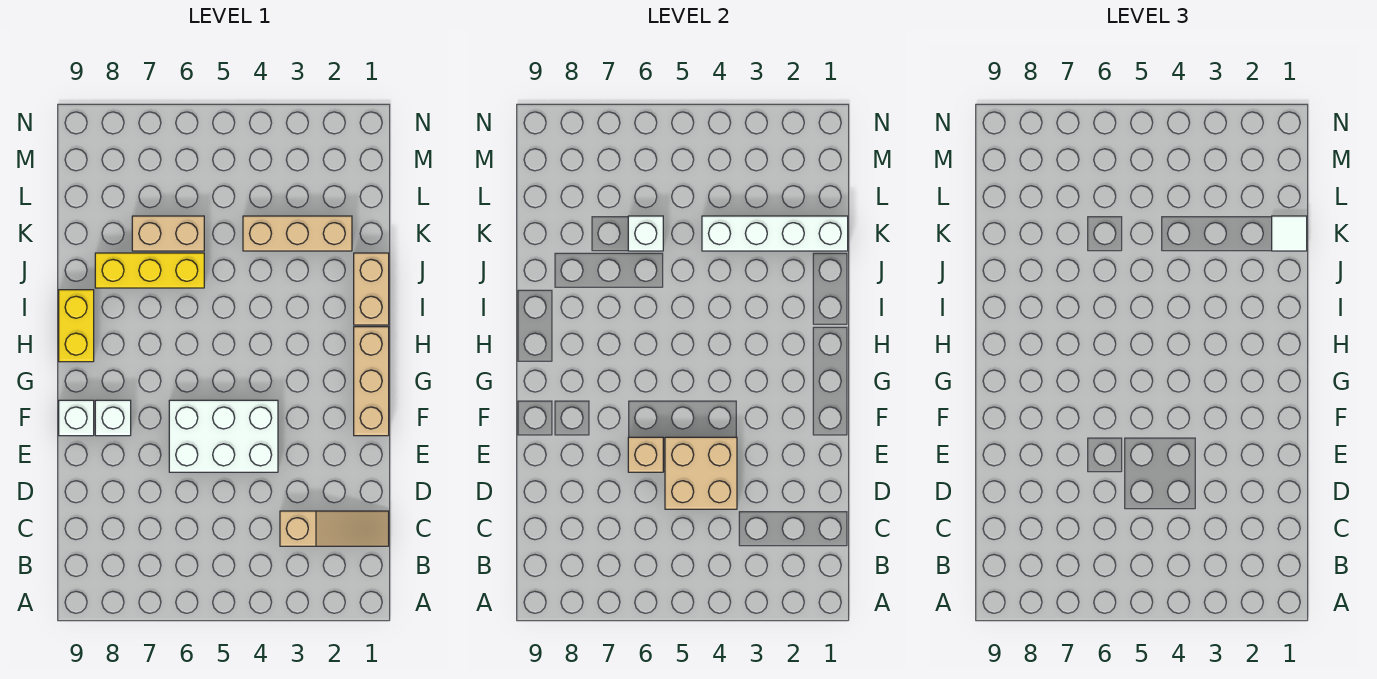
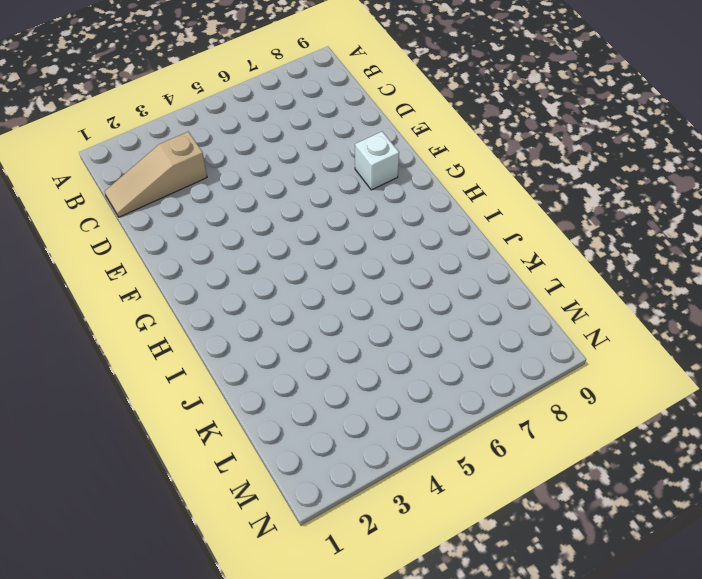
none -> white brick E4:F6 level 1
none -> tan brick F1:H1 level 1
none -> white brick F9 level 1

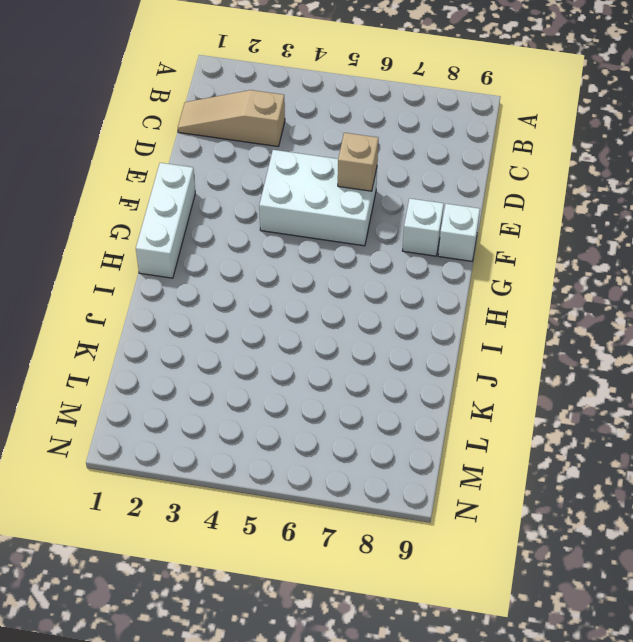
white brick F1:H1 level 1 -> tan brick F1:H1 level 1
none -> yellow brick H9:I9 level 1
none -> tan brick I1:J1 level 1
none -> yellow brick J6:J8 level 1

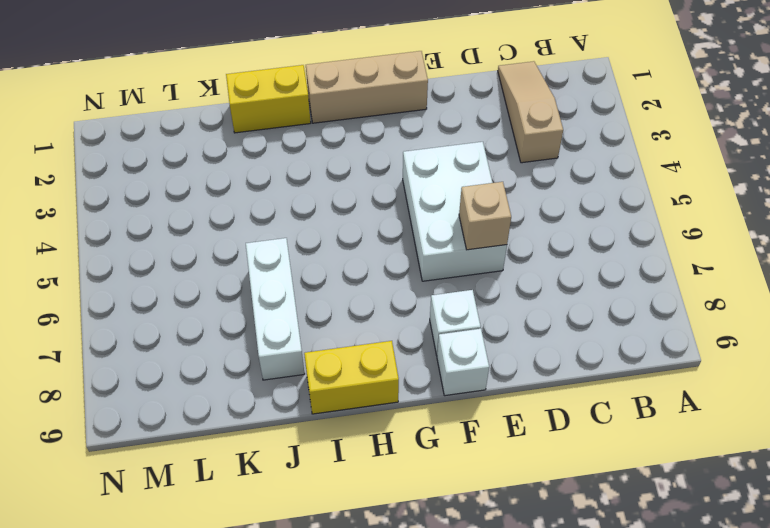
yellow brick I1:J1 level 1 -> tan brick I1:J1 level 1
white brick J6:J8 level 1 -> yellow brick J6:J8 level 1
none -> tan brick K2:K4 level 1
none -> tan brick K6:K7 level 1
none -> tan brick D4:E5 level 2

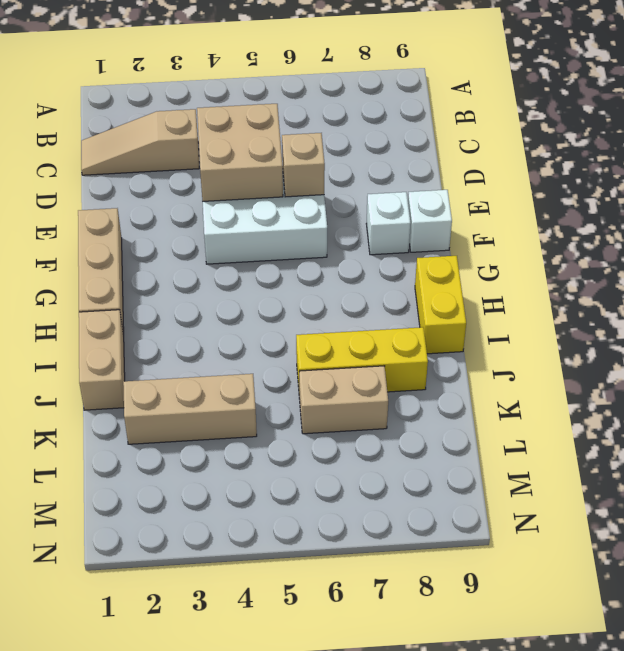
none -> white brick K1:K4 level 2
none -> white brick K6 level 2
none -> white tile K1 level 3

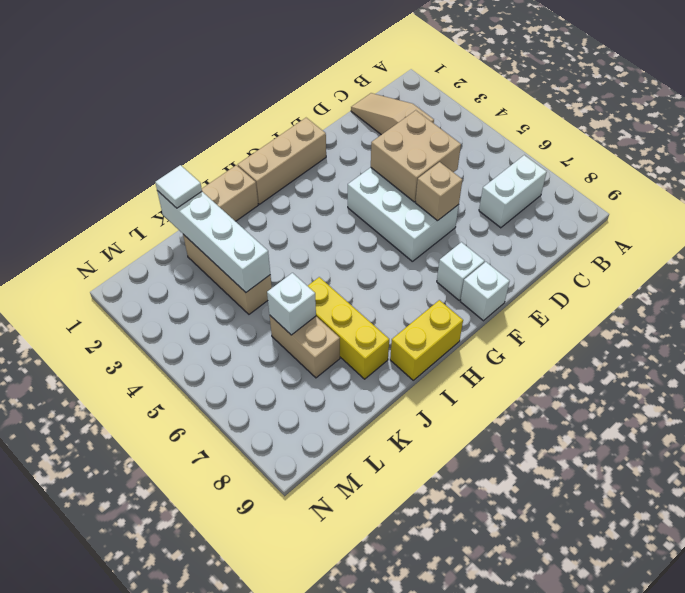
white brick B7:C7 level 1 -> none

